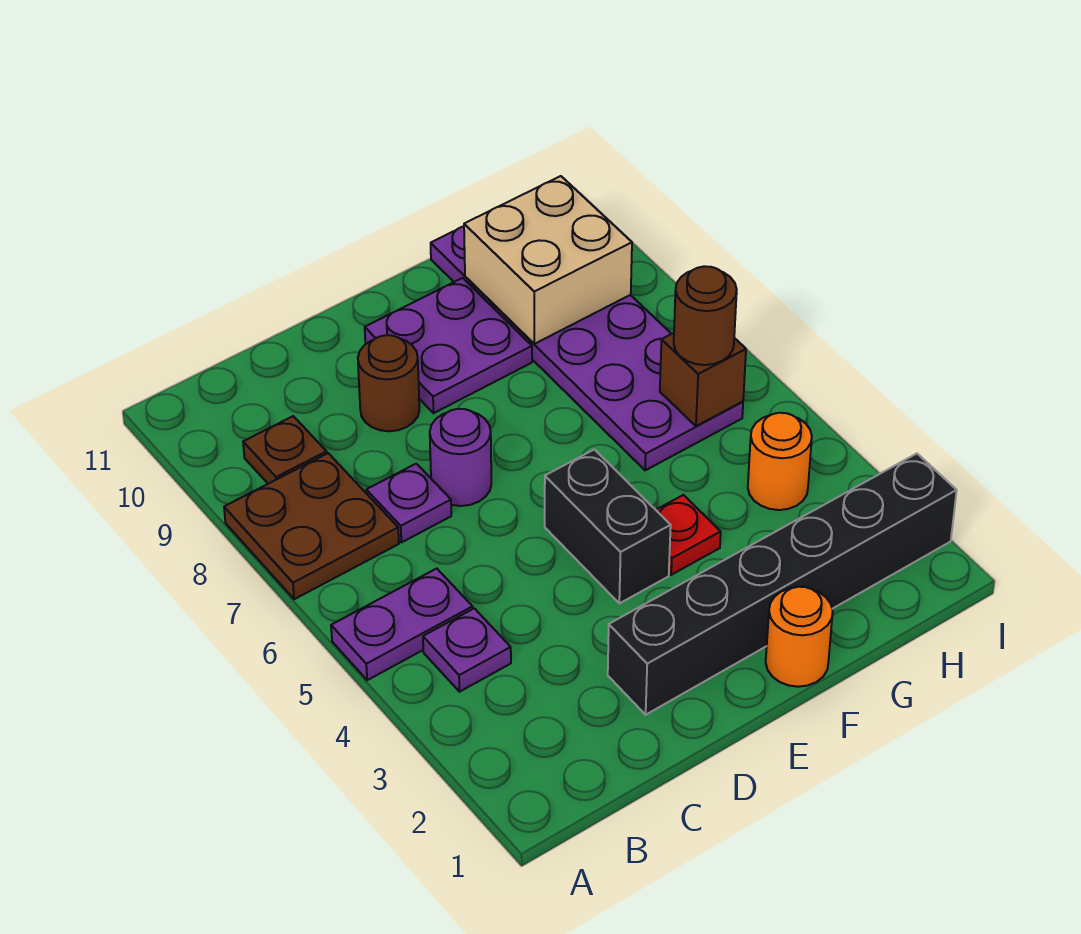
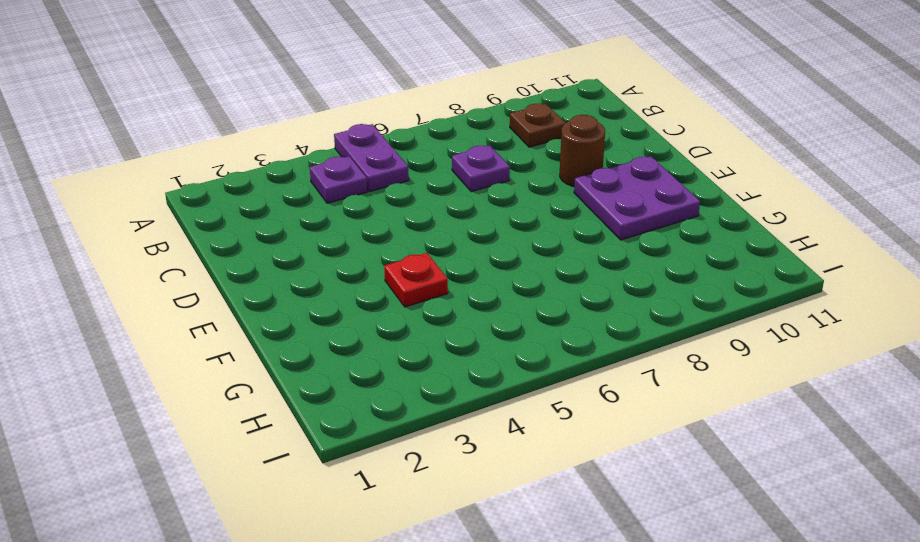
none -> brown plate A7:B8 level 1
none -> black brick D2:I2 level 1
none -> purple round brick D7 level 1

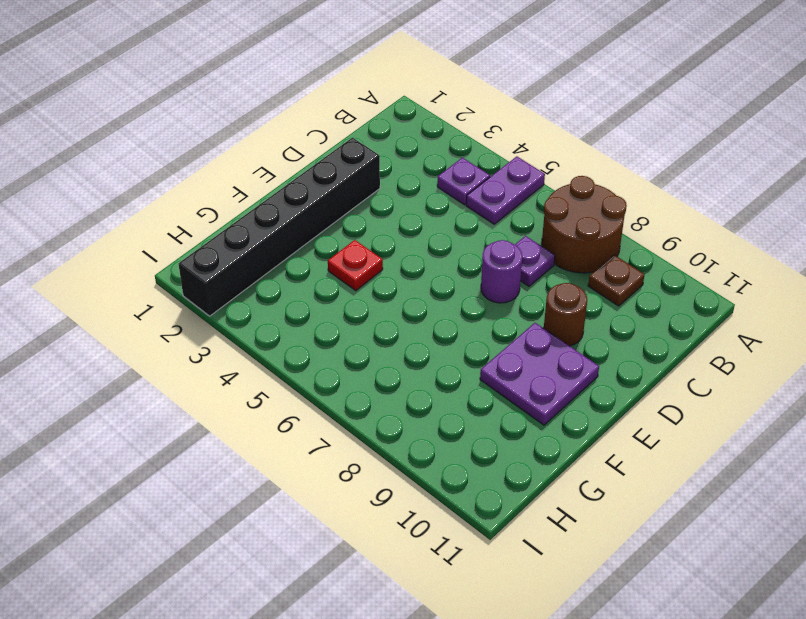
brown round brick A7:B8 level 1 -> brown plate A7:B8 level 1
none -> black brick E4:E5 level 1
none -> orange round brick F1 level 1
none -> purple plate G6:H11 level 1

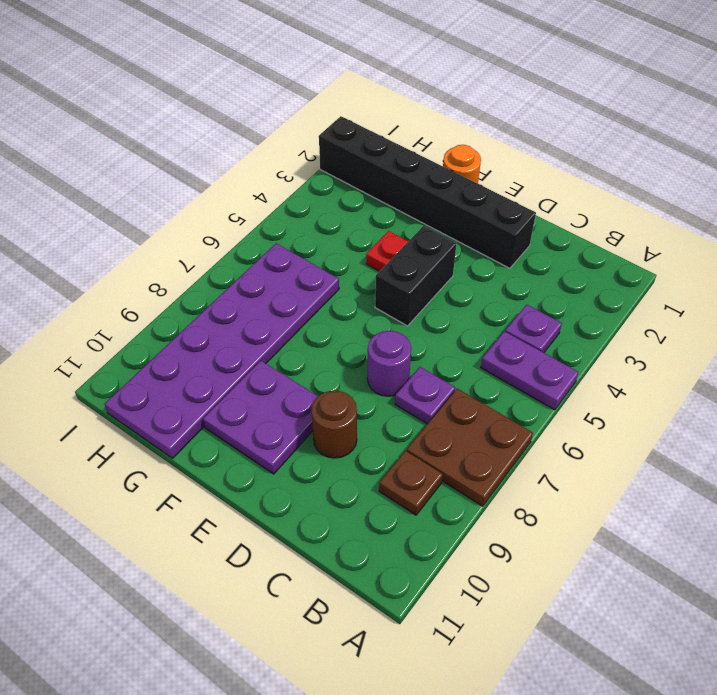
none -> orange round brick H4 level 1
none -> tan brick G9:H10 level 2
none -> brown brick H6 level 2

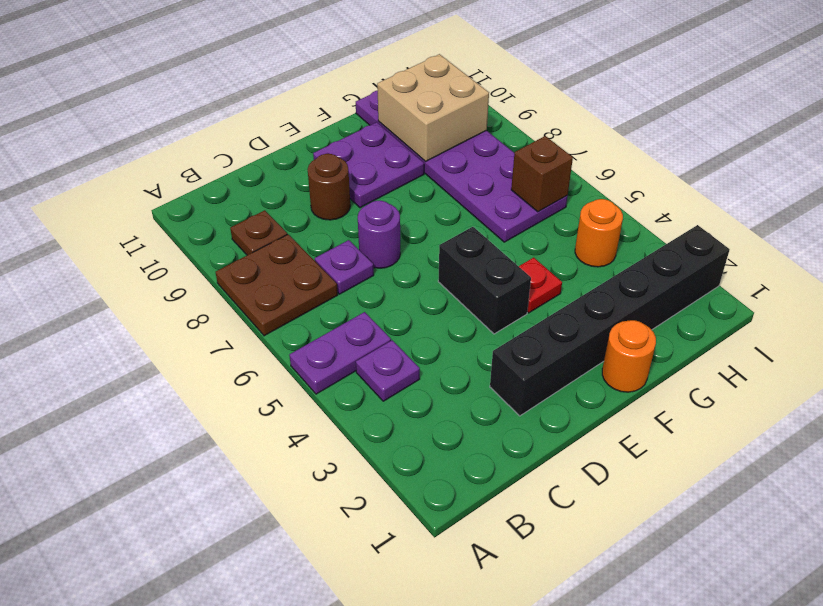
none -> brown round brick H6 level 3

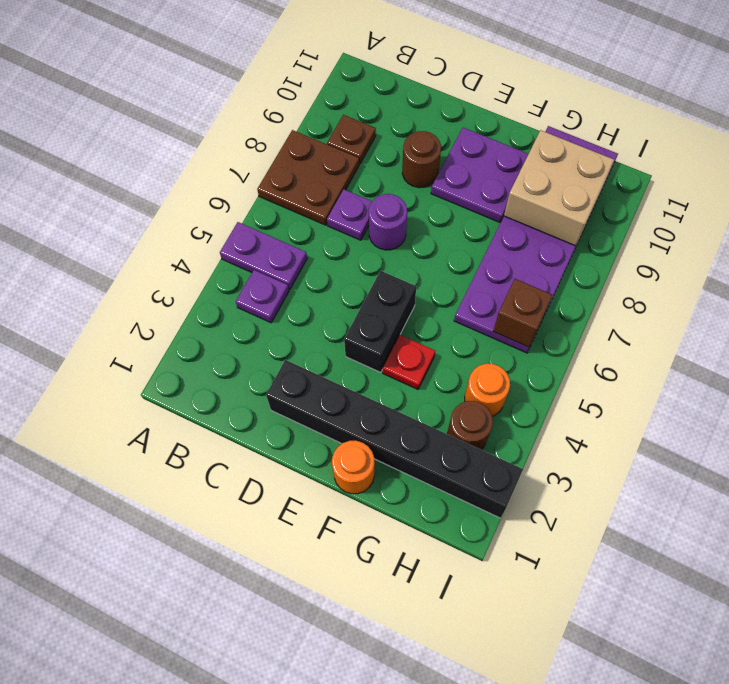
brown round brick H3 level 1 -> brown round brick H6 level 3

